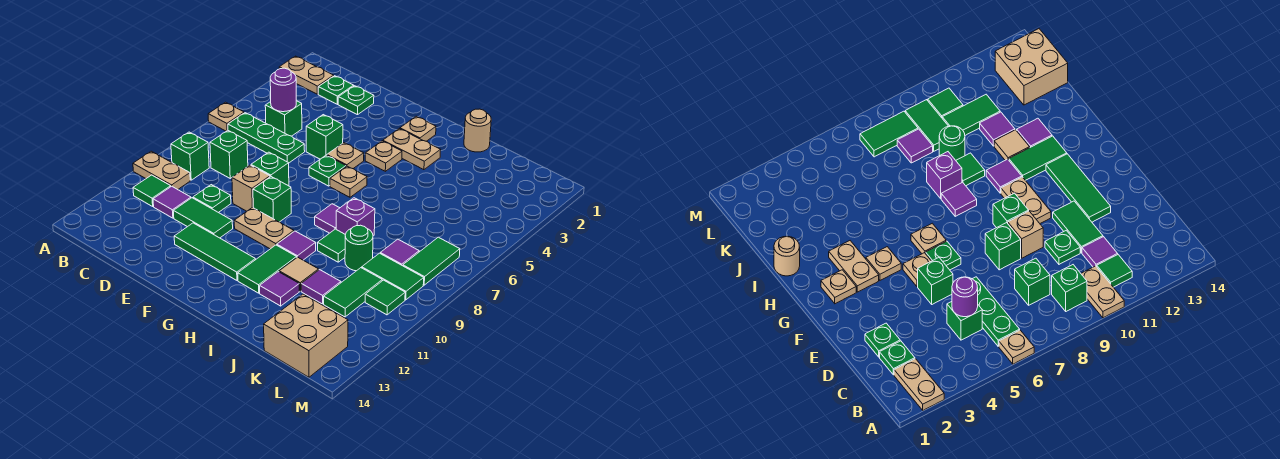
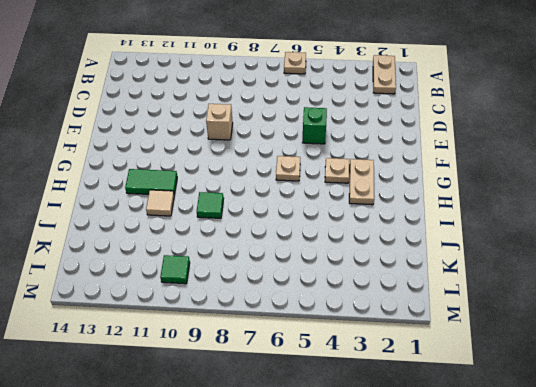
none -> tan plate A10:B10 level 1
none -> green plate B6:D6 level 1
none -> green brick B9 level 1
none -> green tile B11 level 1

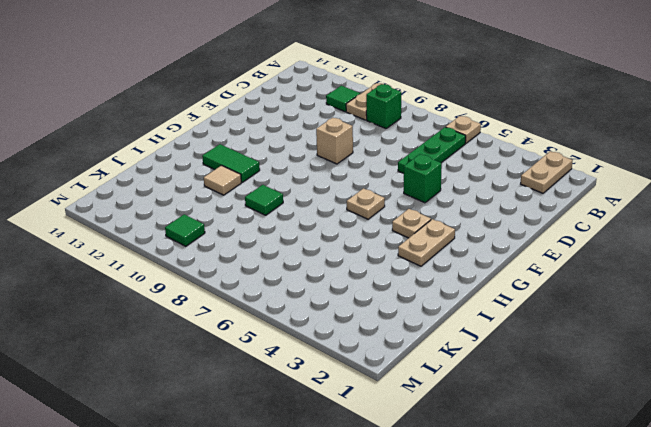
none -> green plate C2 level 1
none -> green brick C5 level 1
none -> green brick C8 level 1
none -> purple tile C11 level 1

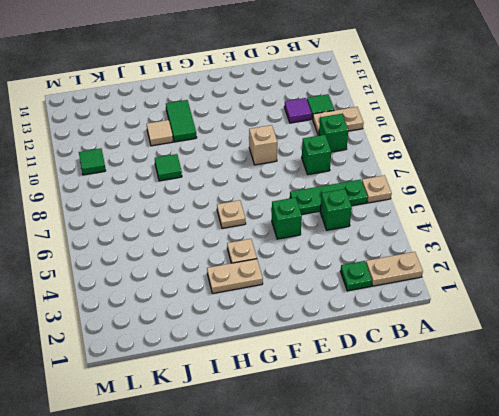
none -> green plate D2 level 1
none -> green plate D10 level 1
none -> green tile D11:E11 level 1
none -> green brick E8 level 1

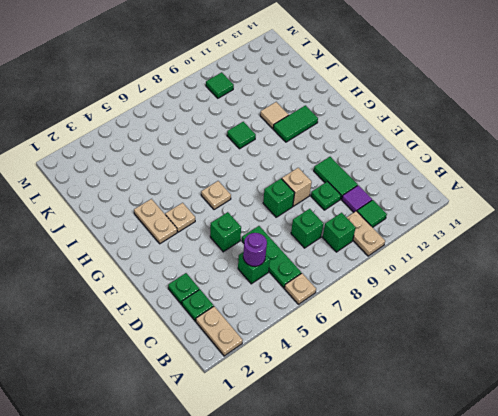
none -> green tile E12:G12 level 1
none -> tan plate F5 level 1
none -> green plate F6 level 1
none -> green brick F9 level 1

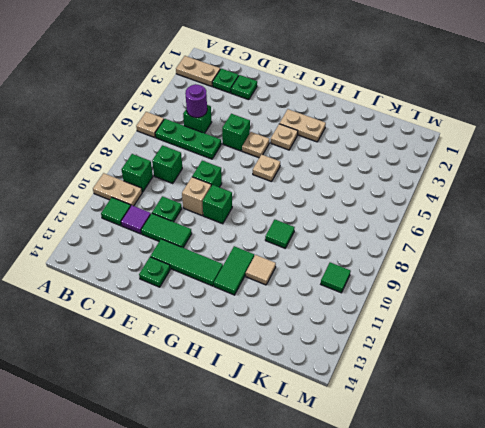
green plate E13 level 1 -> green plate F6 level 1
none -> tan plate F10:G10 level 1
none -> tan plate G2 level 1
none -> purple tile H8 level 1
none -> purple tile H10 level 1

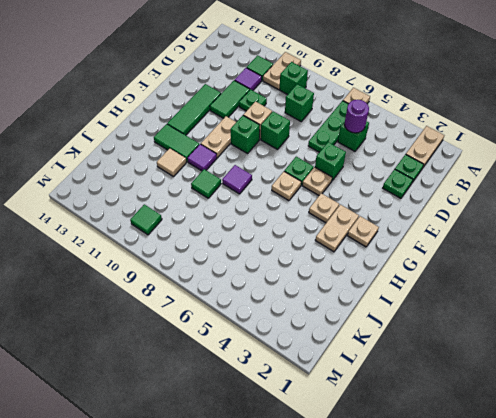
none -> tan round brick I1 level 1
none -> purple brick I8 level 1
none -> purple tile I12 level 1
none -> green round brick J9 level 1

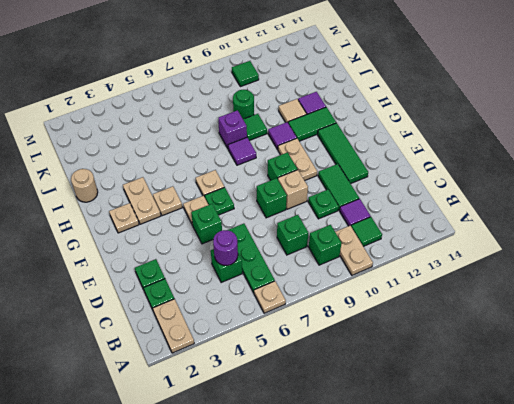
none -> purple tile J11 level 1
none -> purple tile K8 level 1
none -> green tile K9:L9 level 1
none -> green tile K10:K11 level 1

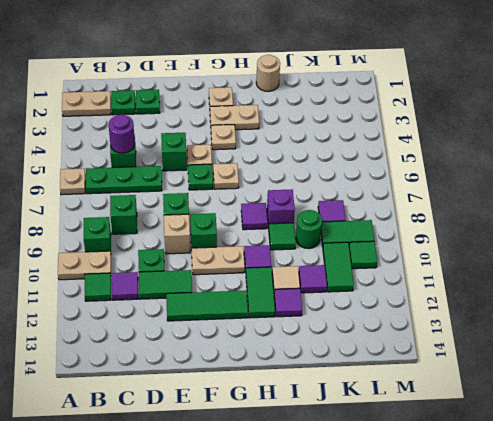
none -> tan brick K13:L14 level 1
none -> green tile L7:L8 level 1

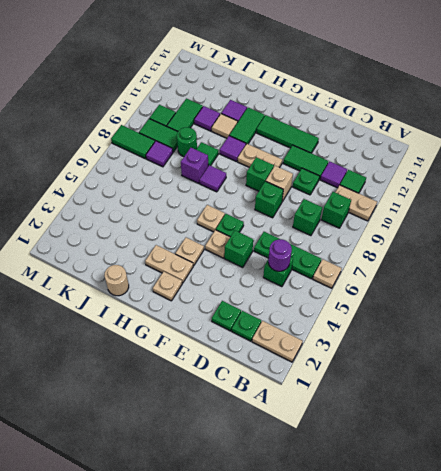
green tile L8:M8 level 1 -> green tile L7:L8 level 1
none -> tan brick K13:L14 level 1

